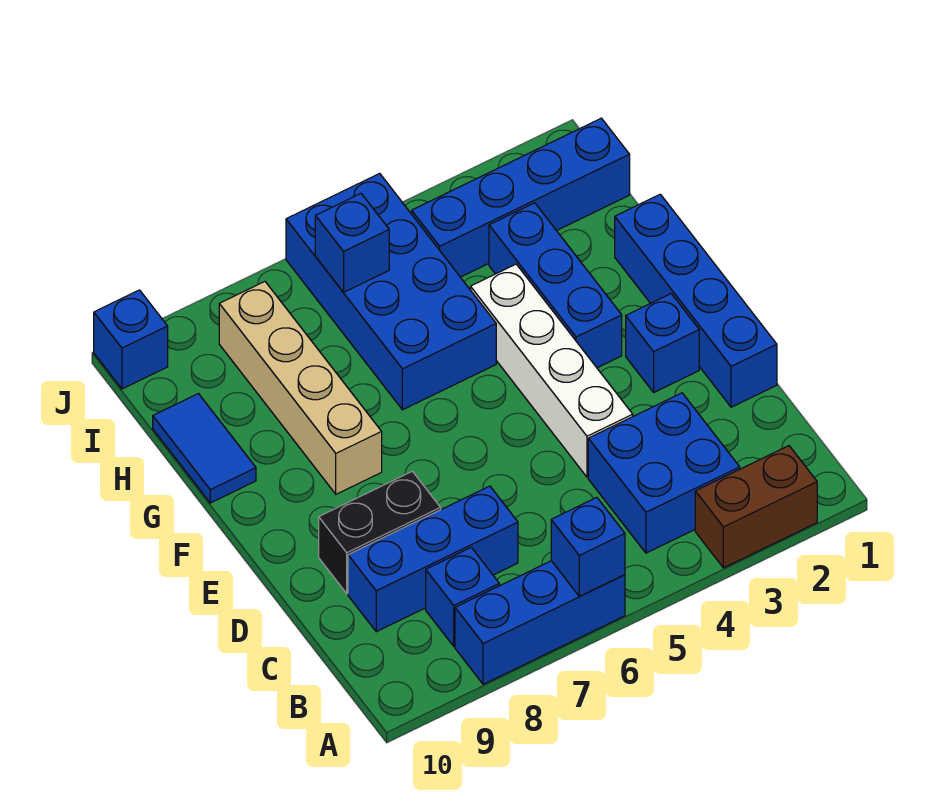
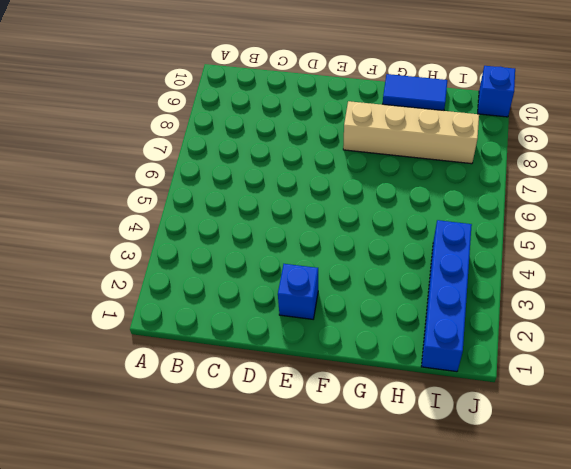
none -> brown brick A2:A3 level 1
none -> blue brick A6:A8 level 1
none -> blue brick B3:C4 level 1

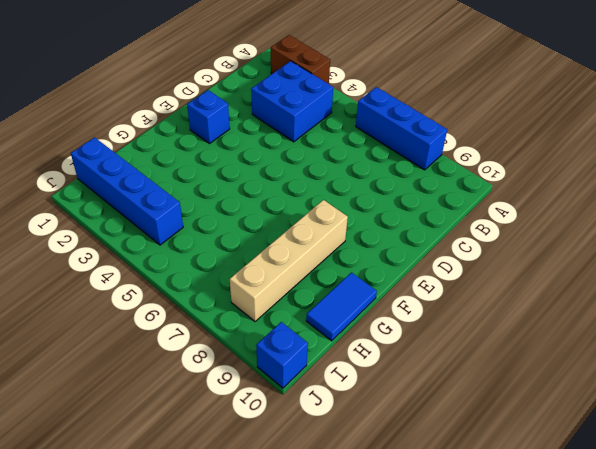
none -> blue brick B8 level 1
none -> blue brick C7:C9 level 1
none -> blue brick D1:G1 level 1

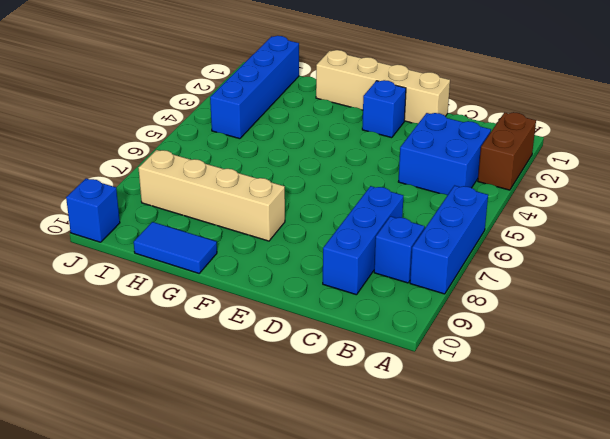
tan brick D1:G1 level 1 -> blue brick D1:G1 level 1
none -> white brick D4:G4 level 1
none -> black brick D8:D9 level 1
none -> blue brick F3:H3 level 1

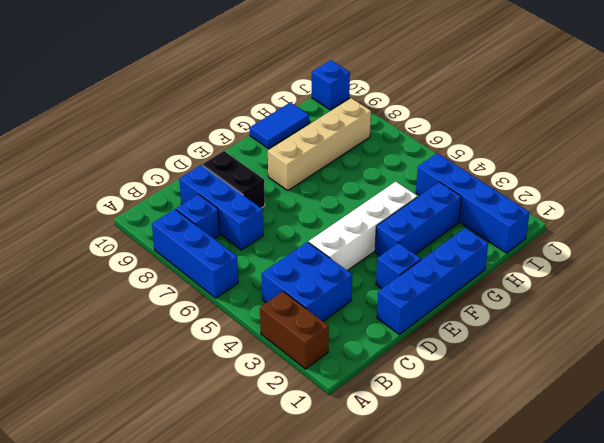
none -> blue brick G5:J6 level 1
none -> blue brick A6 level 2
none -> blue brick I6 level 2

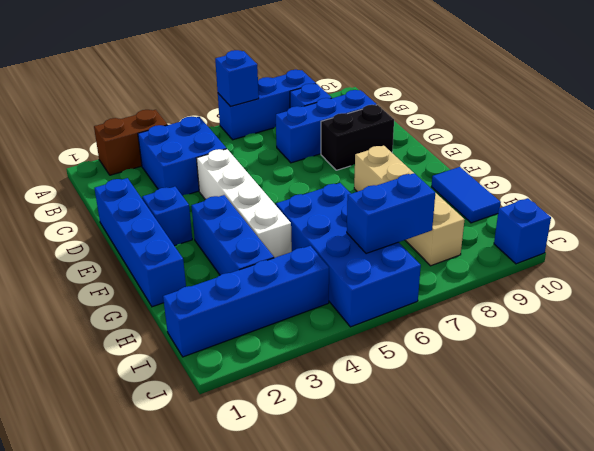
blue brick I6:I7 level 2 -> blue brick I6 level 2

